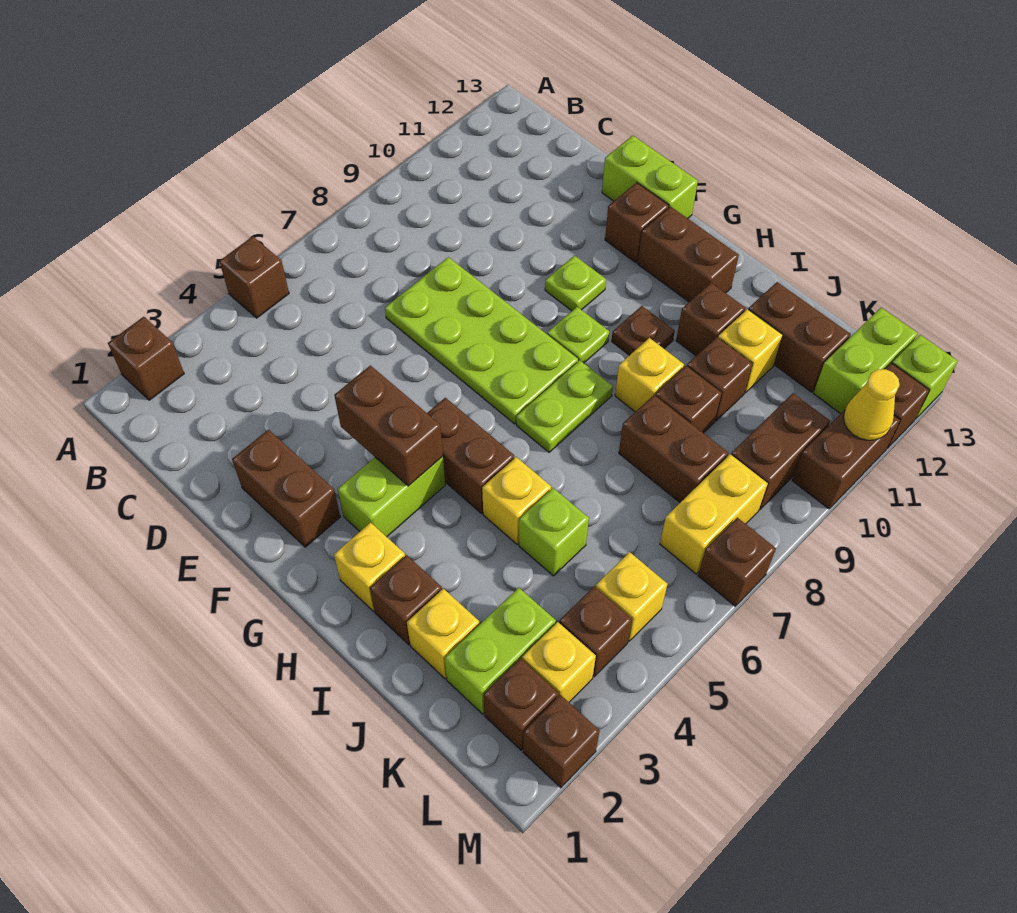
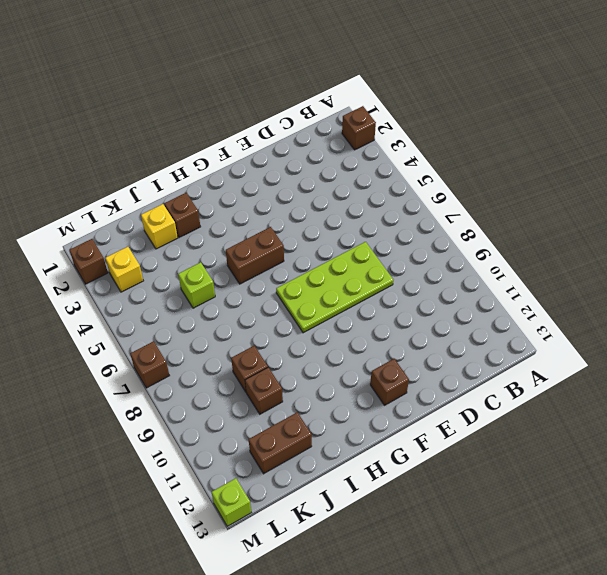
none -> brown brick A5 level 1
none -> brown brick E2:F2 level 1
none -> lime brick E13:F13 level 1
none -> lime plate F10 level 1

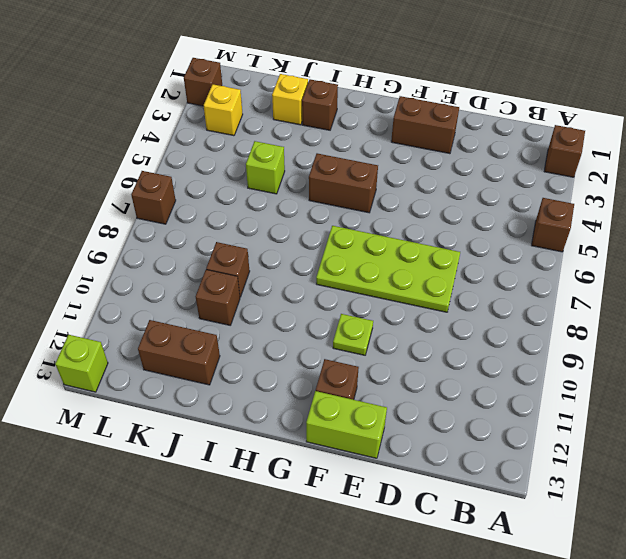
none -> lime brick G3:G4 level 1
none -> lime plate G9 level 1
none -> brown brick G12:H12 level 1
none -> yellow brick H2 level 1

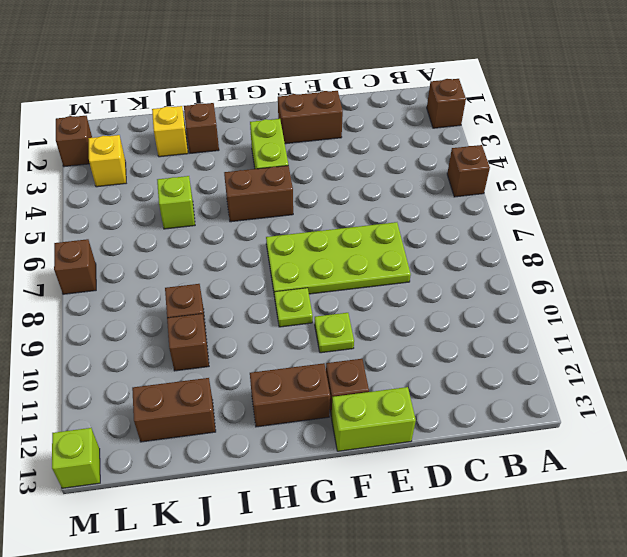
none -> yellow brick H2 level 1
none -> lime plate H7:H8 level 1
none -> brown plate H10 level 1
none -> yellow brick I5 level 1

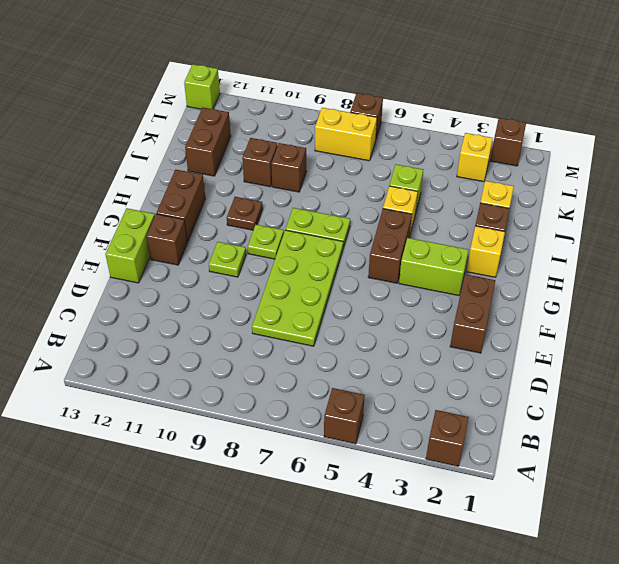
none -> yellow brick I9 level 1
none -> brown brick I11 level 1
none -> brown brick J8:K8 level 1
none -> yellow brick J11 level 1

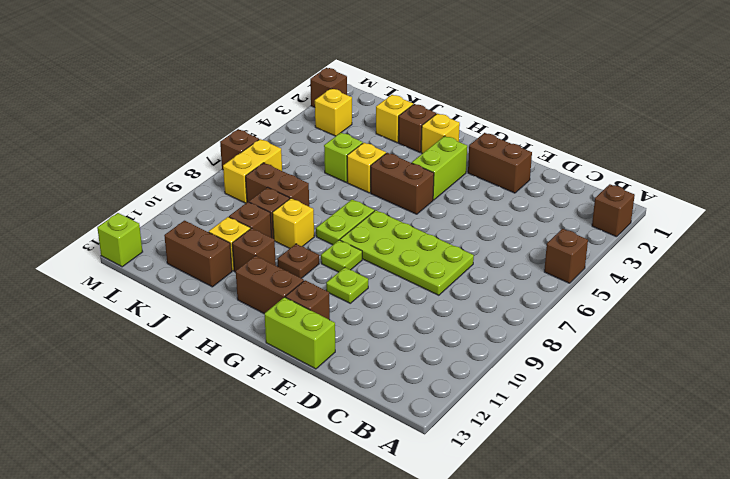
none -> lime brick K2:K3 level 1
none -> brown brick L2 level 1
none -> brown brick L4 level 1
none -> yellow brick L5 level 1

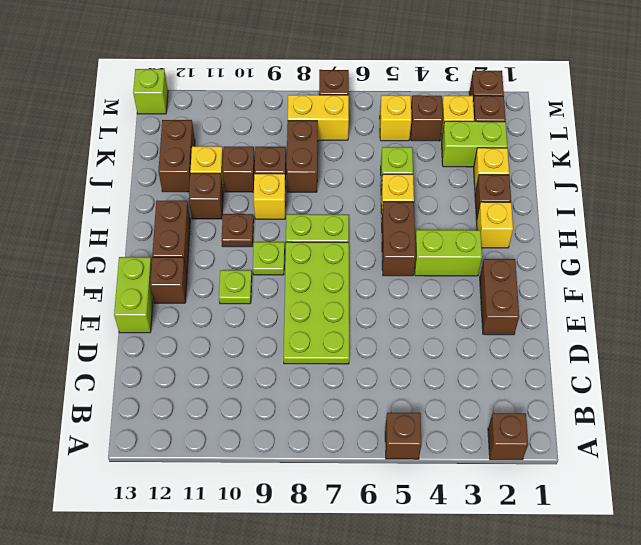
none -> brown brick L9:L10 level 1
none -> lime brick L12:L13 level 1
none -> brown brick M10:M11 level 1
none -> brown brick M12 level 1

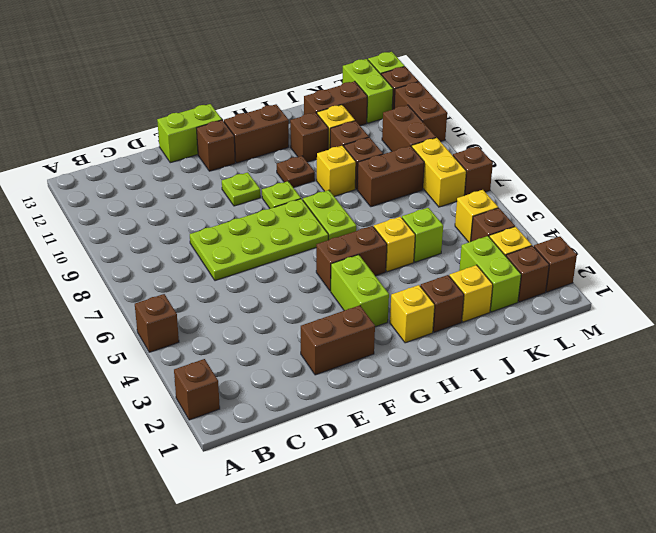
none -> brown brick F4:G4 level 2
none -> yellow cone M11 level 2

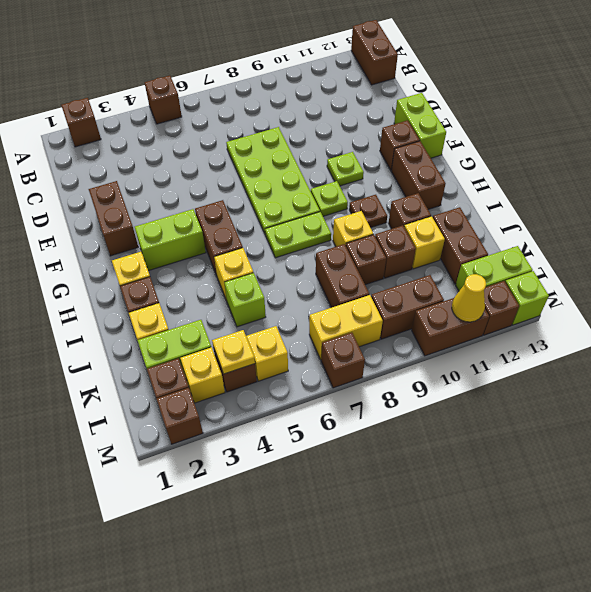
brown brick A13:B13 level 1 -> brown brick F4:G4 level 2
yellow plate L4 level 2 -> none

